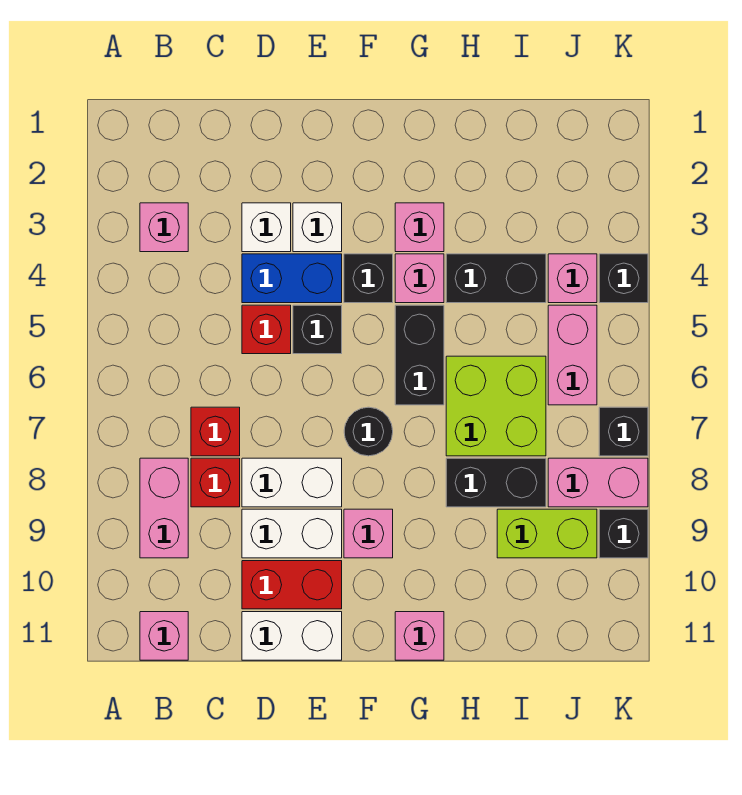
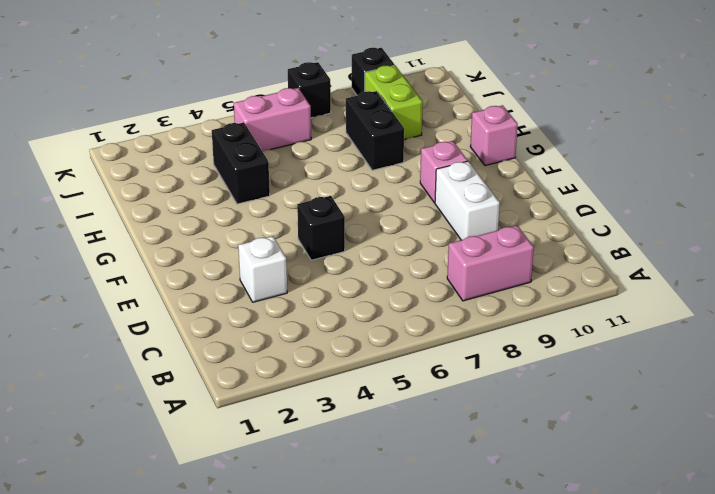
none -> pink brick B3 level 1
none -> pink brick B11 level 1
none -> red brick C7 level 1
none -> red brick C8 level 1

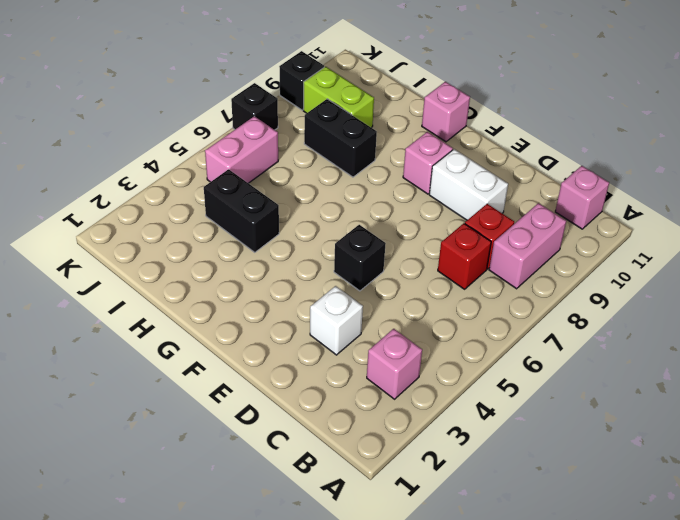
none -> blue brick D4:E4 level 1
none -> red brick D5 level 1
none -> white brick D8:E8 level 1
none -> red brick D10:E10 level 1

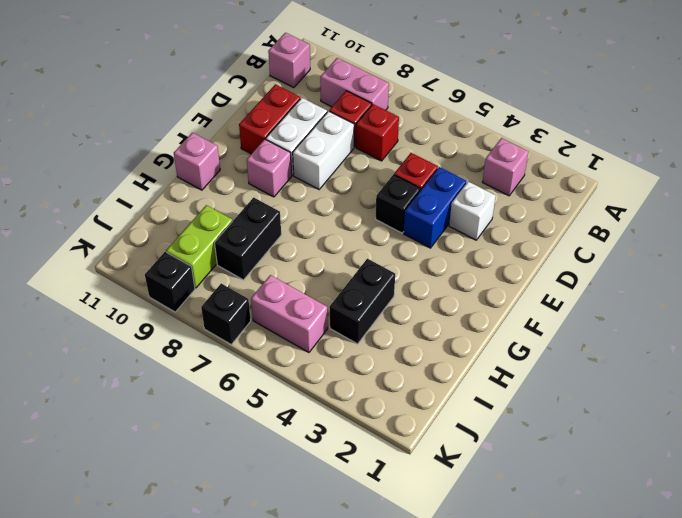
none -> white brick D11:E11 level 1
none -> white brick E3 level 1
none -> black brick F4 level 1
none -> black round brick F7 level 1

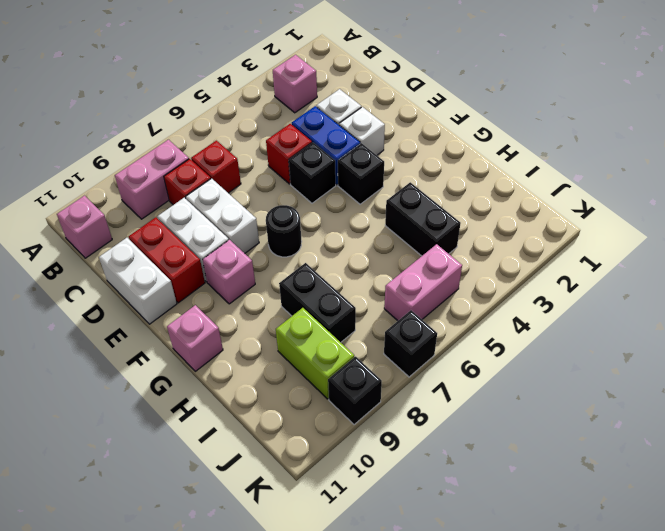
none -> pink brick G3 level 1
none -> pink brick G4 level 1
none -> black brick G5:G6 level 1
none -> lime brick H6:I7 level 1

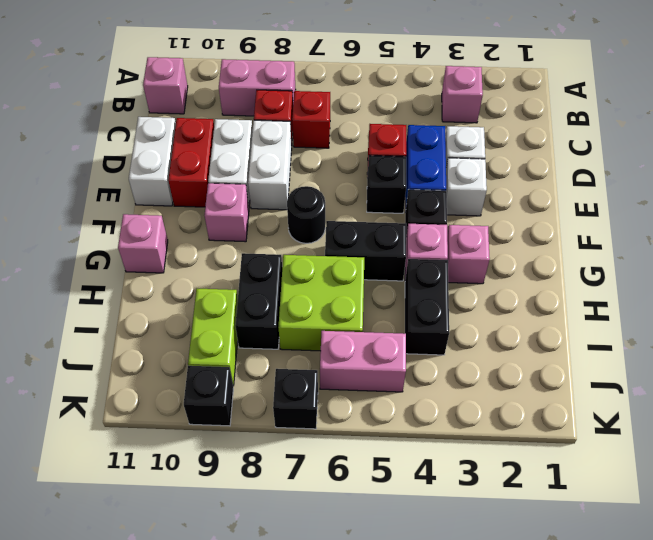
none -> pink brick J4 level 1
none -> pink brick J8:K8 level 1
none -> black brick K4 level 1

